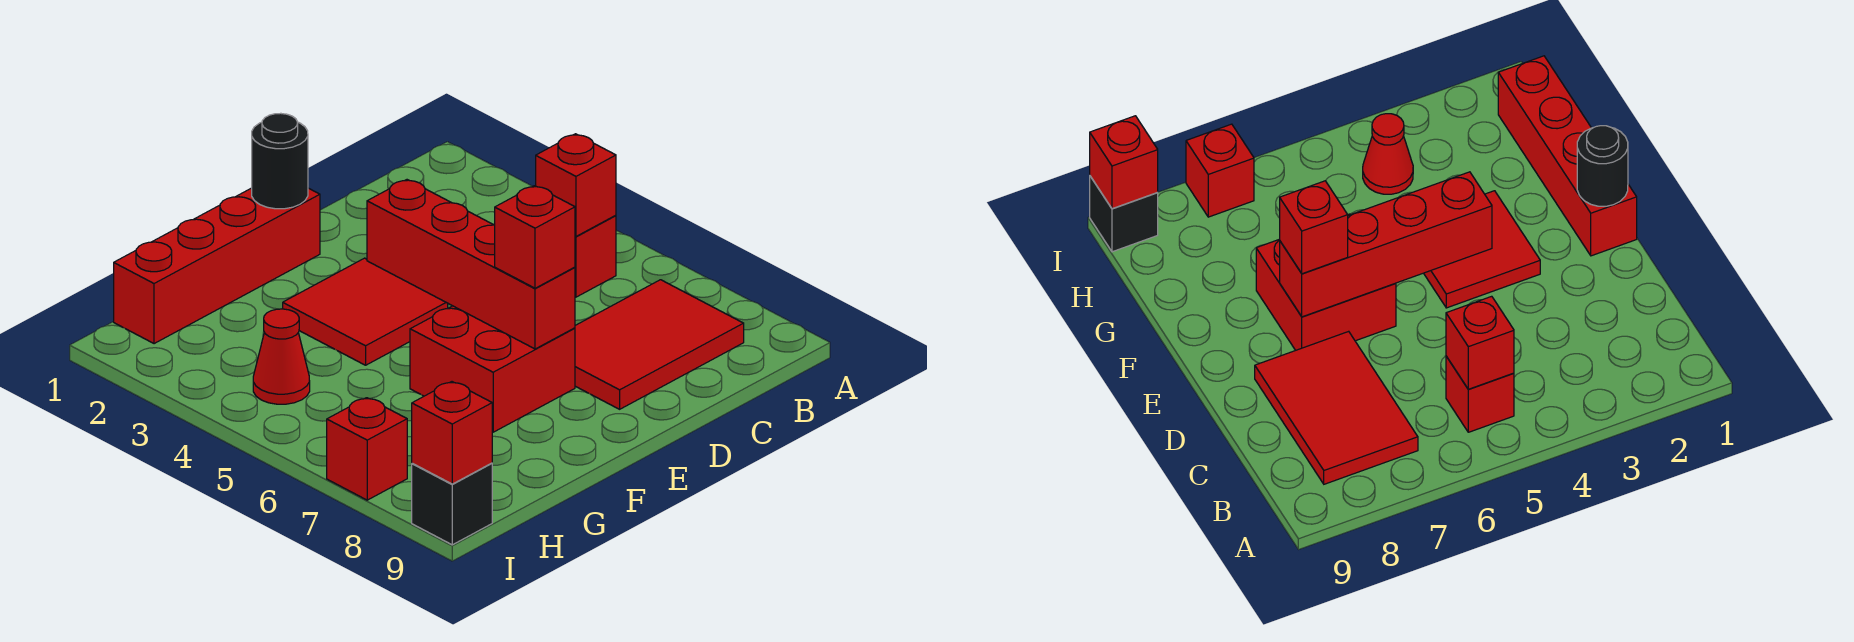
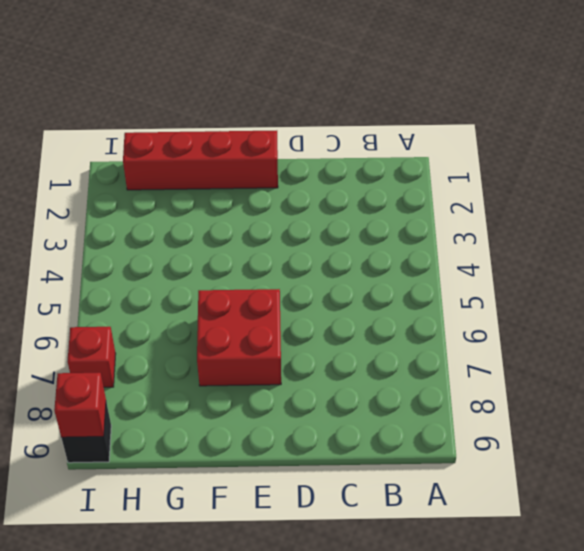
none -> red brick B5 level 1
none -> red tile B7:D8 level 1
none -> red tile E3:F4 level 1

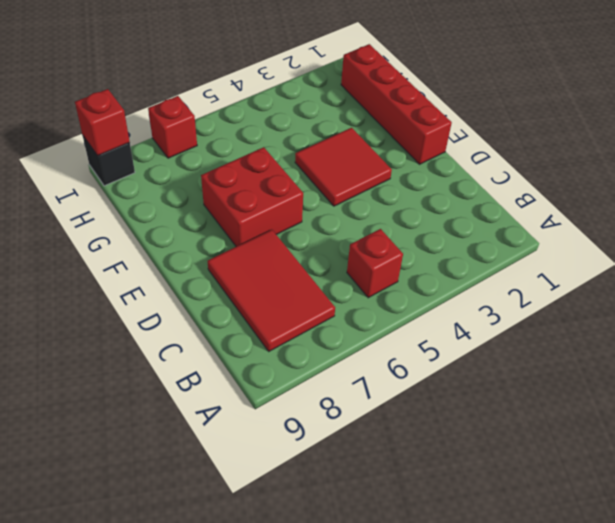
none -> red cone H4 level 1
none -> red brick B5 level 2
none -> black round brick E1 level 2

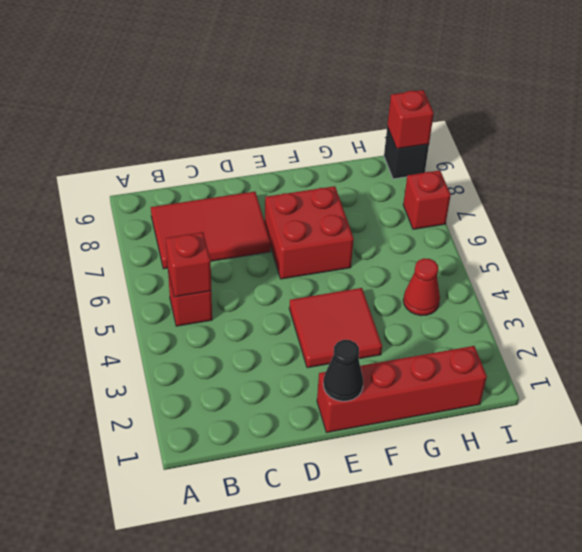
black cone E1 level 2 -> black round brick E1 level 2
none -> red brick E4:E7 level 2
none -> red brick E7 level 3

